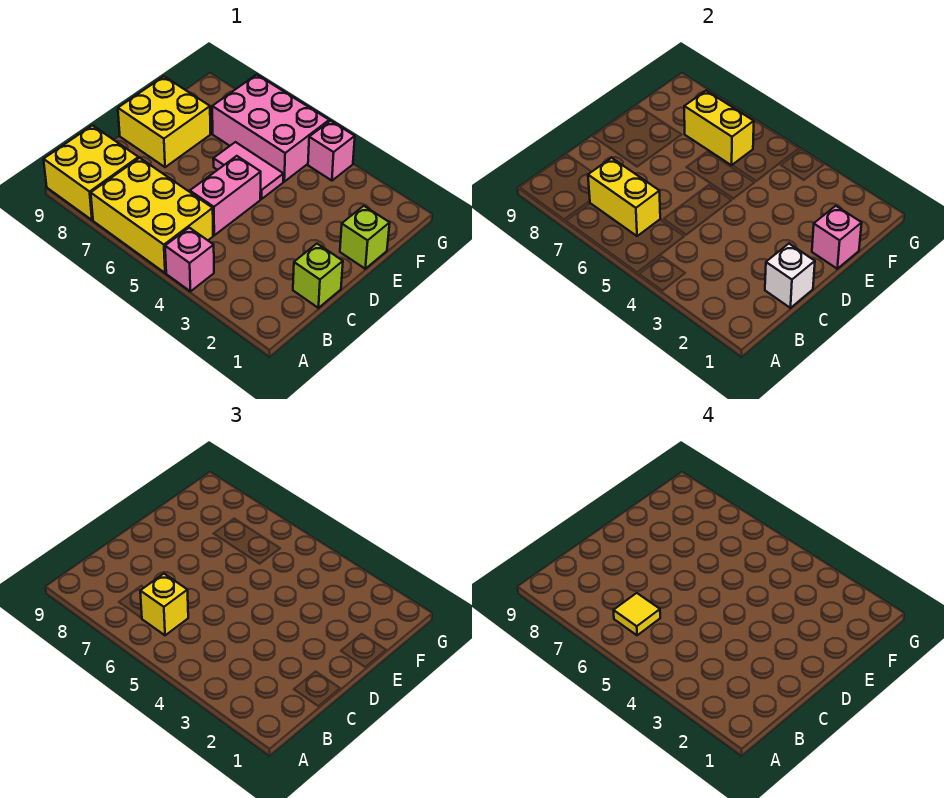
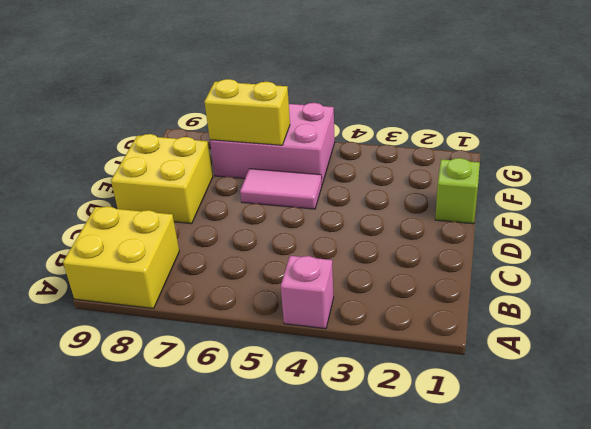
none -> yellow brick A5:B7 level 1
none -> lime brick C1 level 1
none -> pink brick C5:D5 level 1

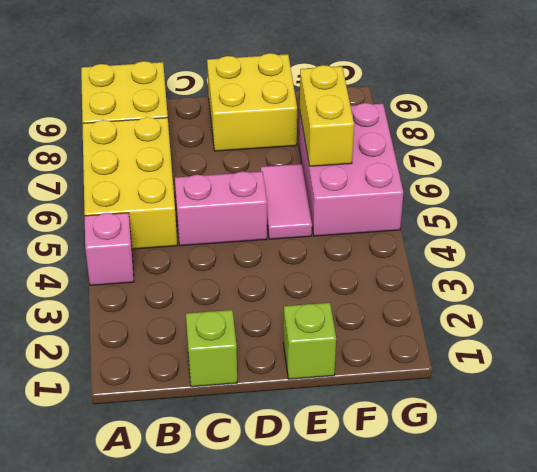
none -> pink brick G4 level 1
none -> yellow brick B6:B7 level 2
none -> white brick C1 level 2

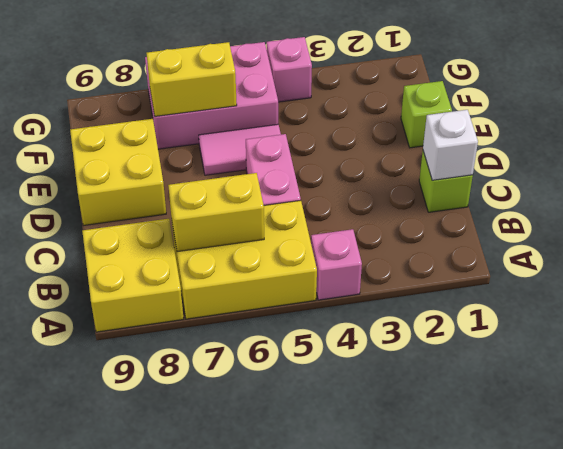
none -> pink brick E1 level 2
none -> yellow brick B6 level 3
none -> yellow tile B6 level 4

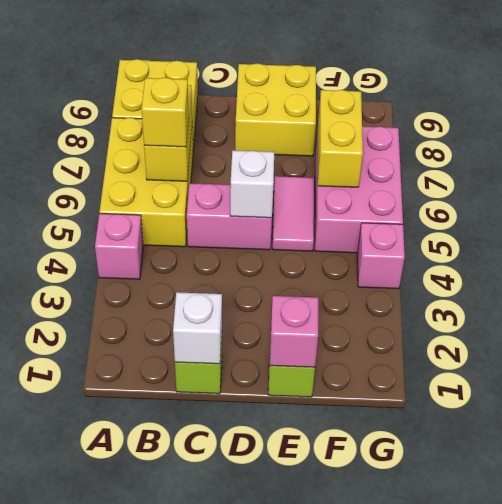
white brick D5 level 2 -> none
none -> yellow tile B6 level 4

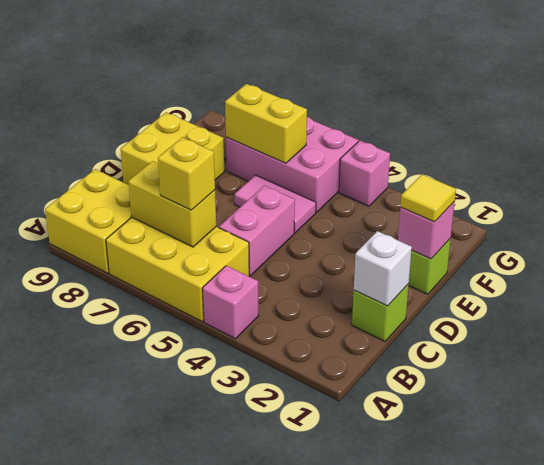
yellow tile E1 level 3 -> yellow tile B6 level 4

